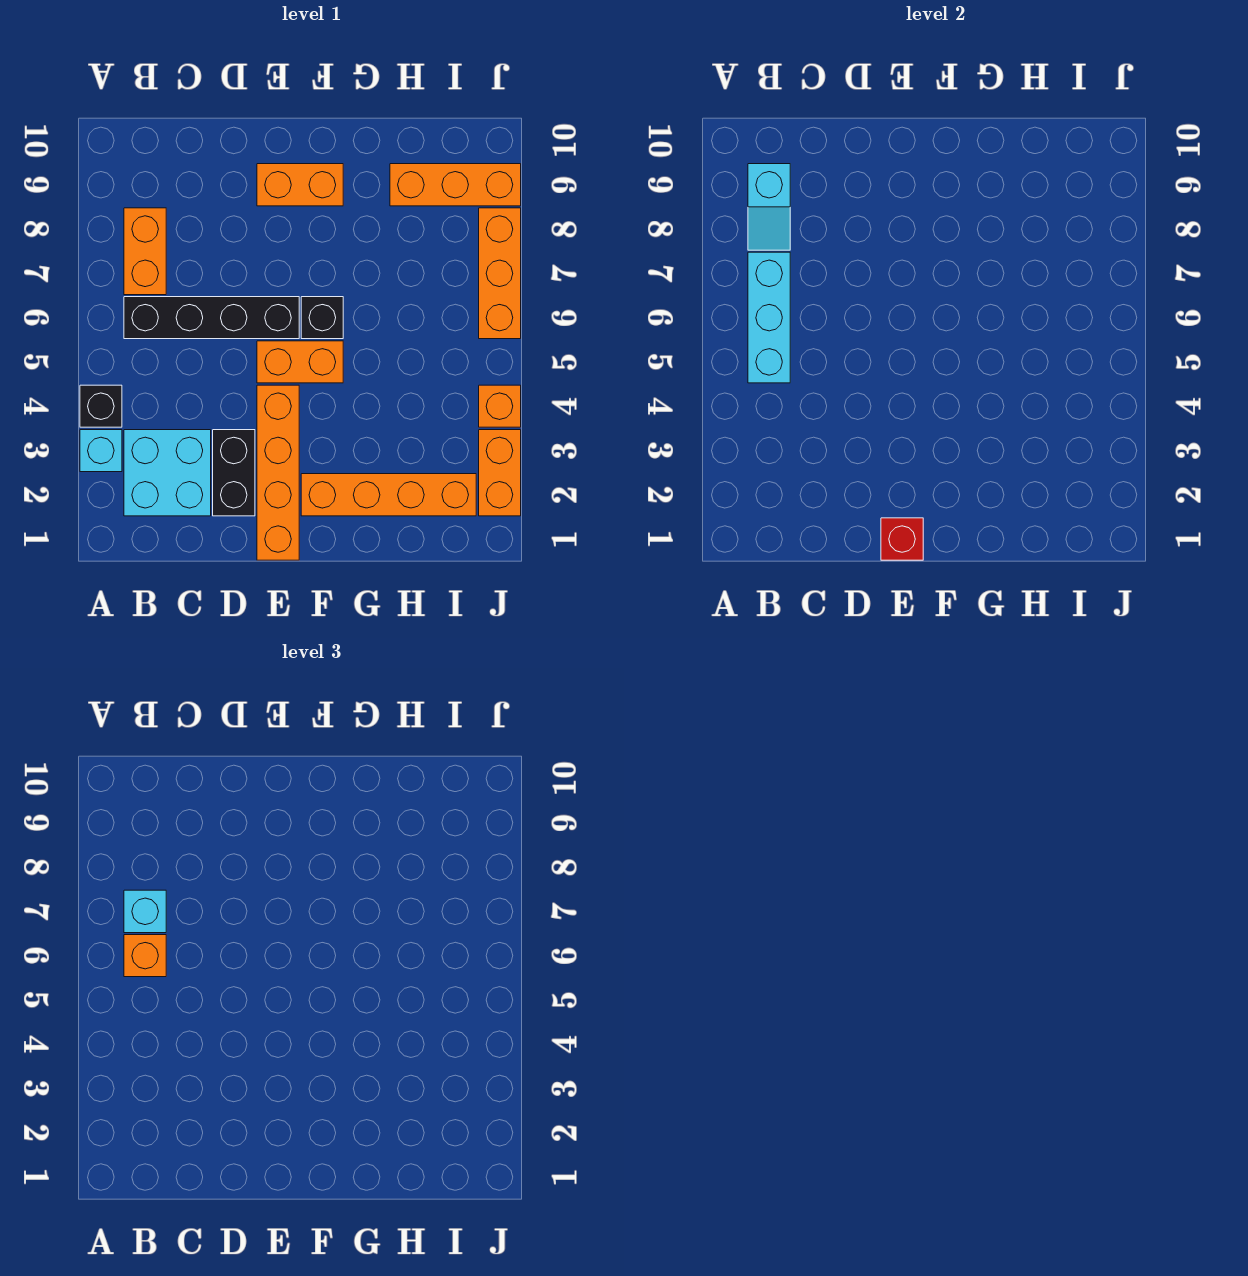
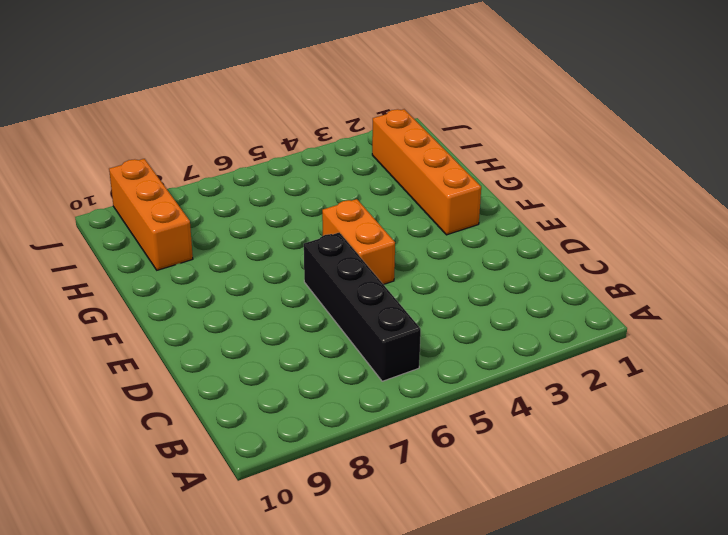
none -> cyan brick A3 level 1
none -> black brick A4 level 1
none -> cyan brick B2:C3 level 1

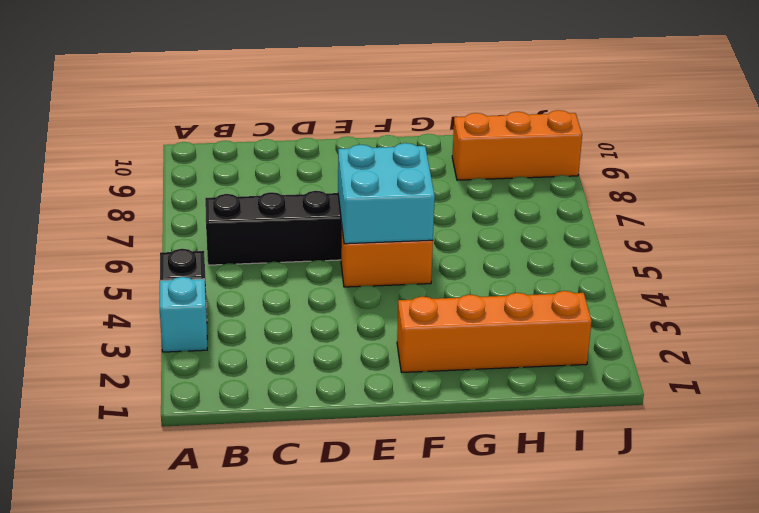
cyan brick E5:F6 level 2 -> cyan brick B2:C3 level 1
none -> orange brick B7:B8 level 1
none -> black brick D2:D3 level 1
none -> orange brick E1:E4 level 1

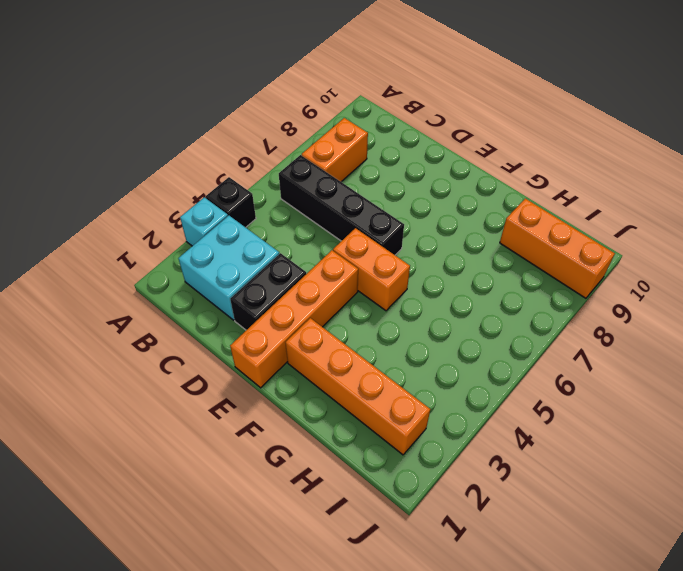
none -> orange brick E9:F9 level 1
none -> black brick F6 level 1
none -> orange brick J2:J3 level 1

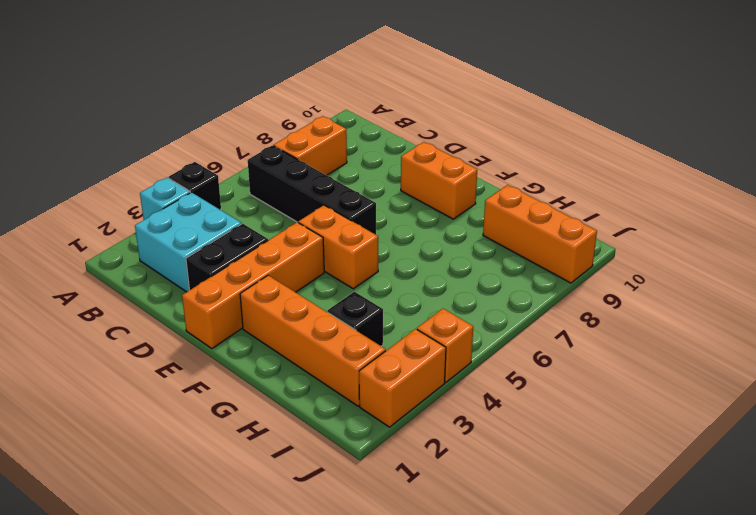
black brick H3 level 1 -> black brick F6 level 1
none -> orange brick J6:J8 level 1
none -> cyan brick B5:B7 level 2
none -> cyan slope B8:B9 level 2 top 9

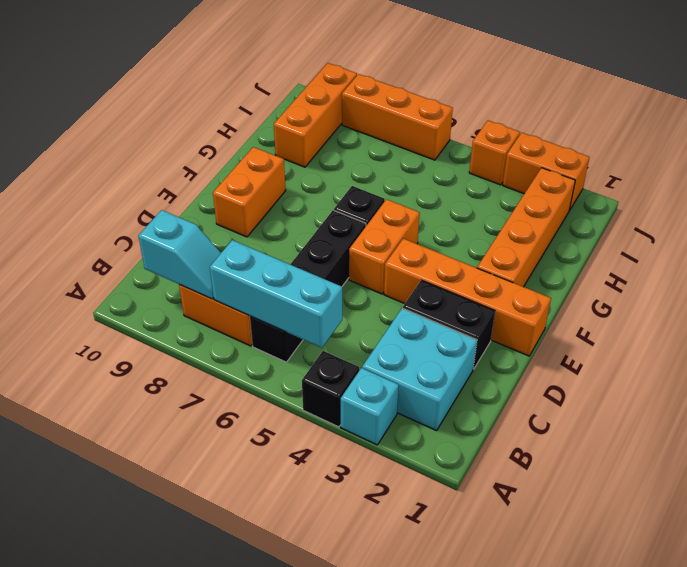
none -> red brick E1 level 2
none -> orange brick B6 level 3
none -> cyan brick B7 level 3

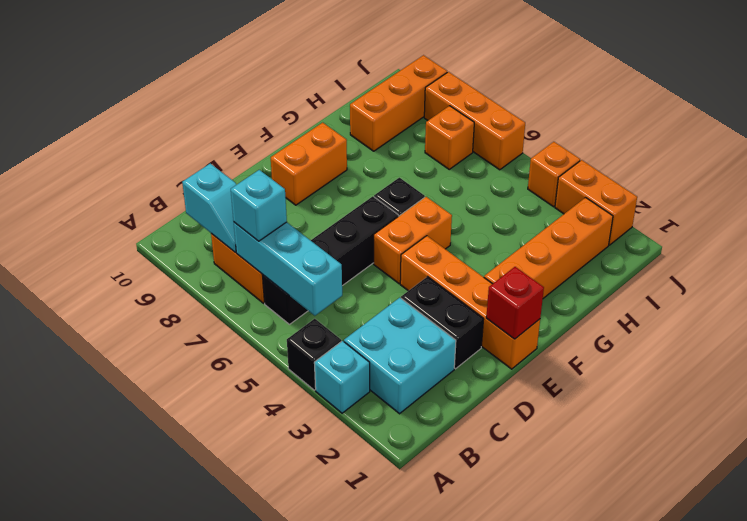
orange brick I7 level 1 -> orange brick B6 level 3

